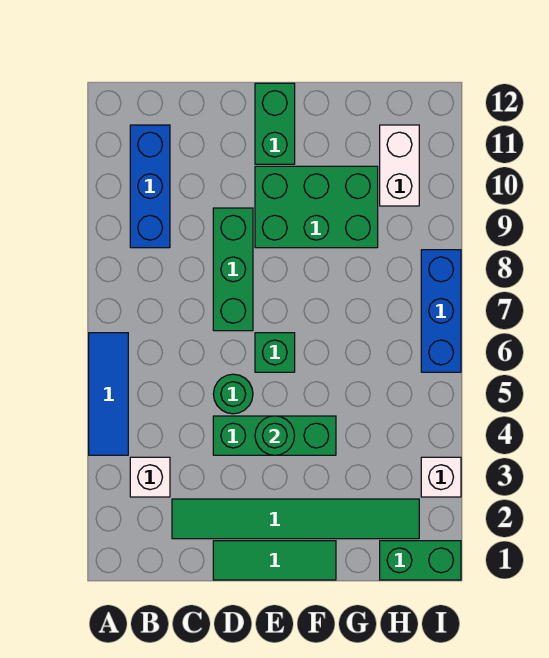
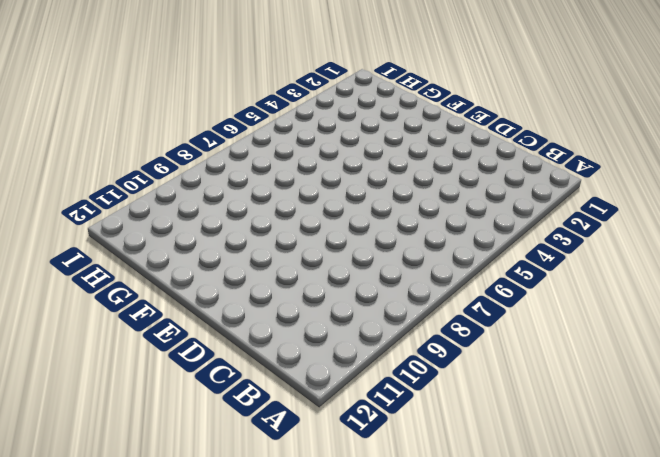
none -> blue tile A4:A6 level 1
none -> white brick B3 level 1
none -> blue brick B9:B11 level 1

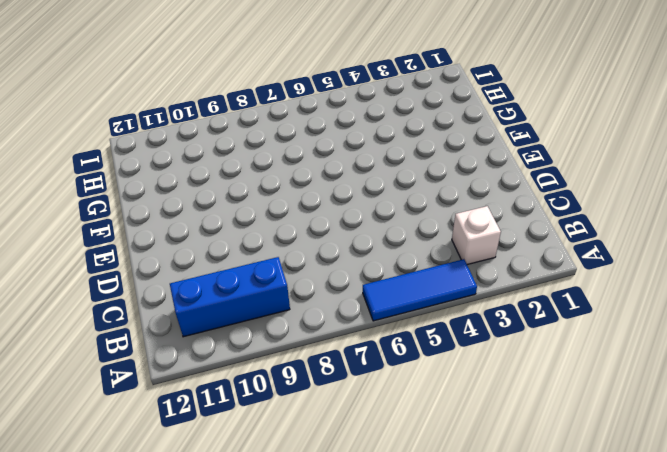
none -> green tile C2:H2 level 1
none -> green tile D1:F1 level 1
none -> green brick D4:F4 level 1

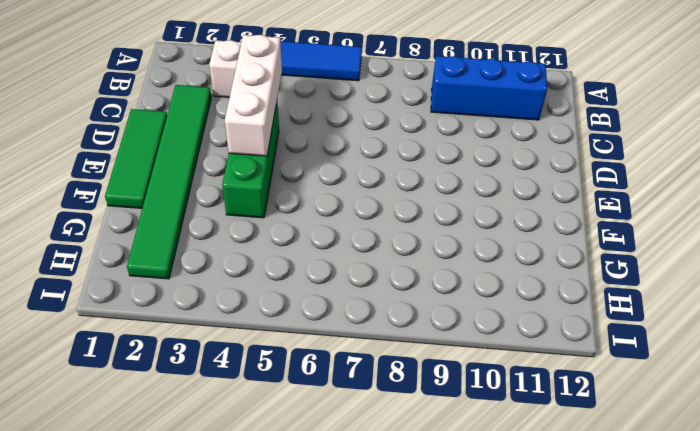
white brick C4:E4 level 2 -> green round brick E4 level 2
none -> green round brick D5 level 1
none -> green brick D7:D9 level 1
none -> green brick E6 level 1

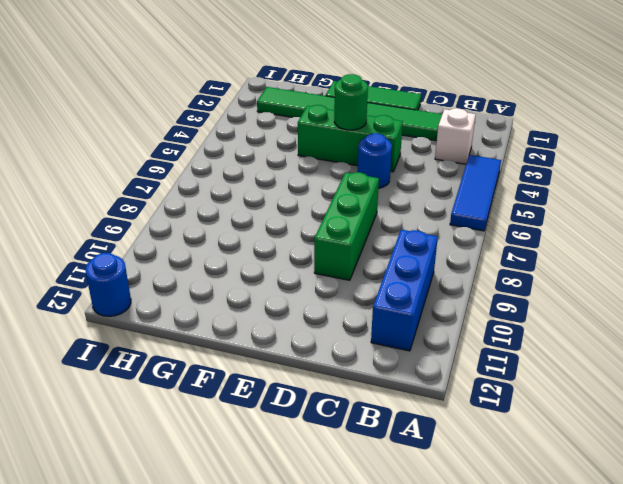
blue round brick D5 level 1 -> green round brick D5 level 1
blue round brick I12 level 1 -> none
none -> green brick E6 level 1
none -> green brick E9:G10 level 1
none -> green brick E11:E12 level 1

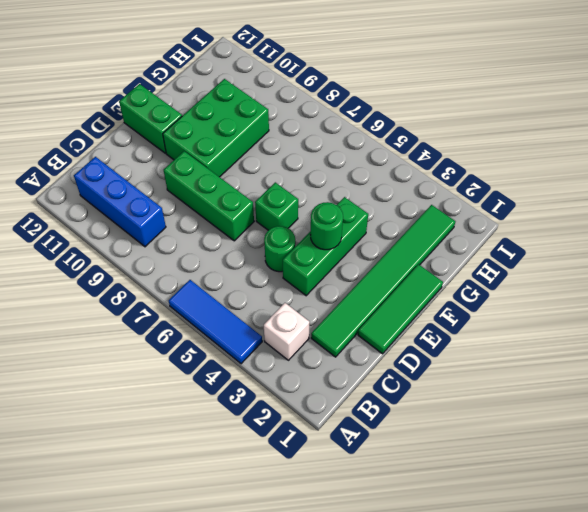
none -> green brick H1:I1 level 1
none -> white brick H10:H11 level 1
none -> white brick I3 level 1

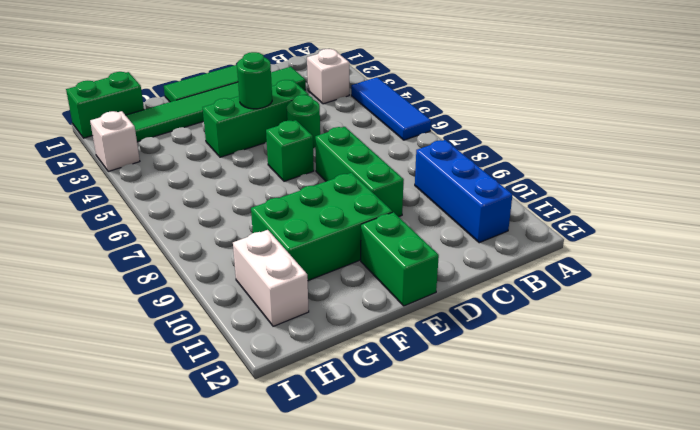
none -> blue brick I6:I8 level 1

